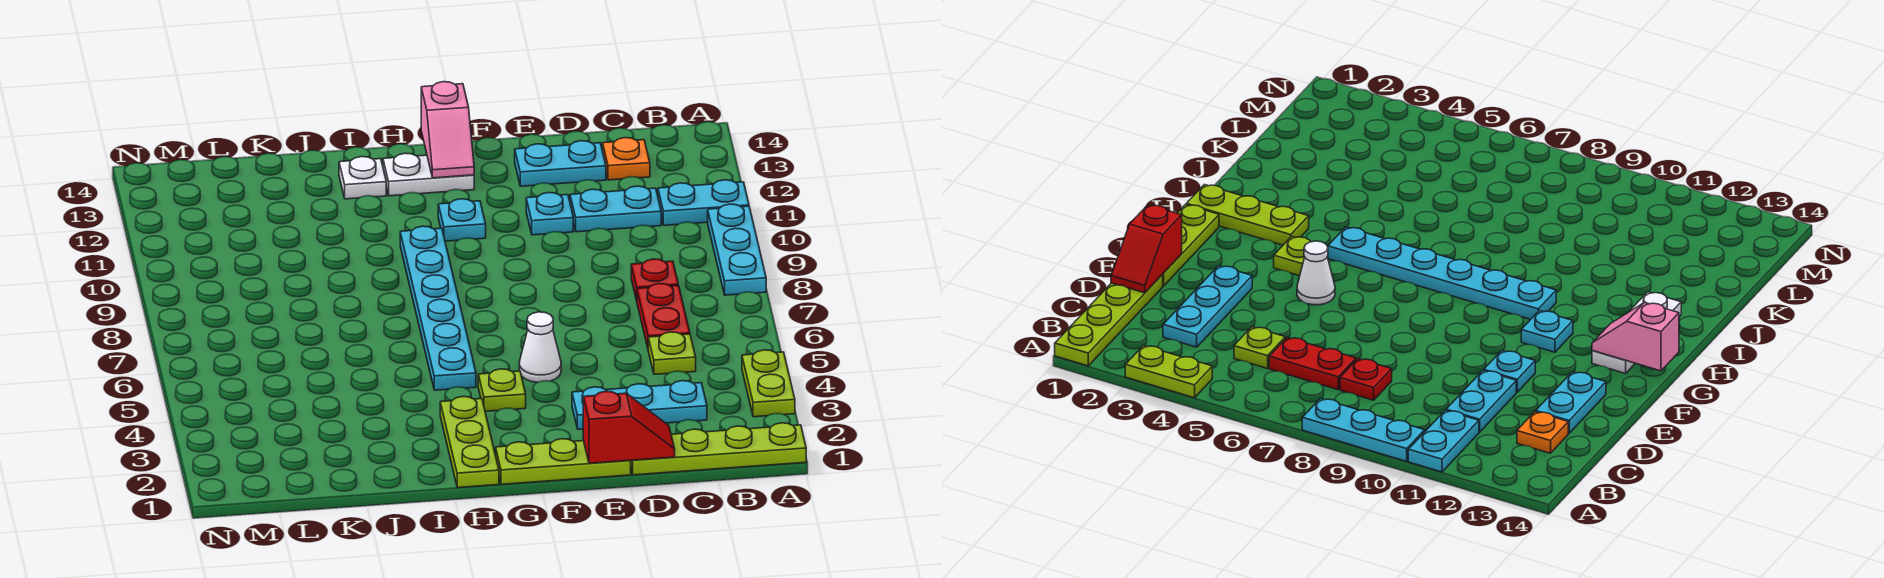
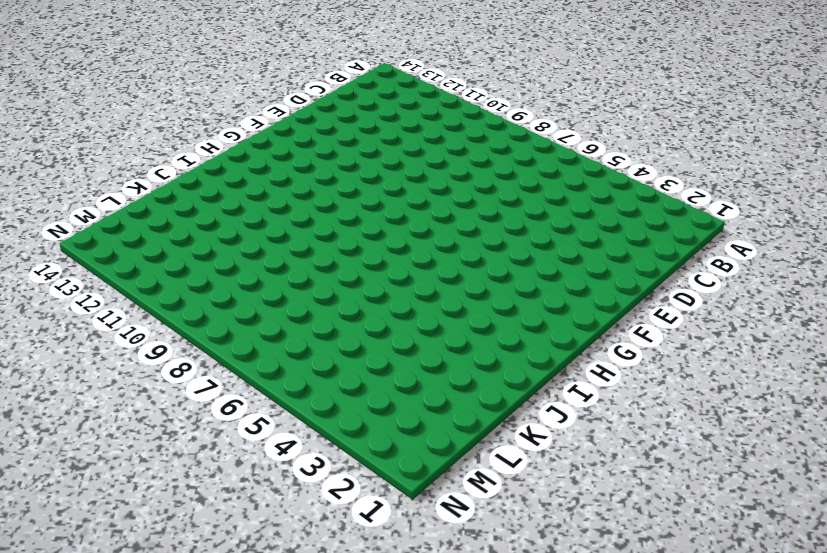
none -> lime plate A1:D1 level 1
none -> lime plate A3:A4 level 1
none -> cyan plate A8:A10 level 1

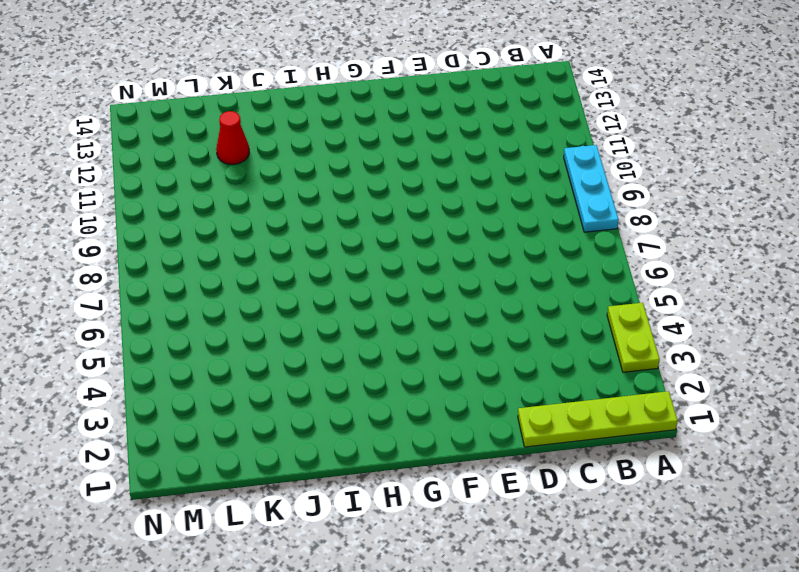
red cone K12 level 1 -> none
none -> cyan plate A11:B11 level 1
none -> cyan plate C3:E3 level 1
none -> lime plate C5 level 1

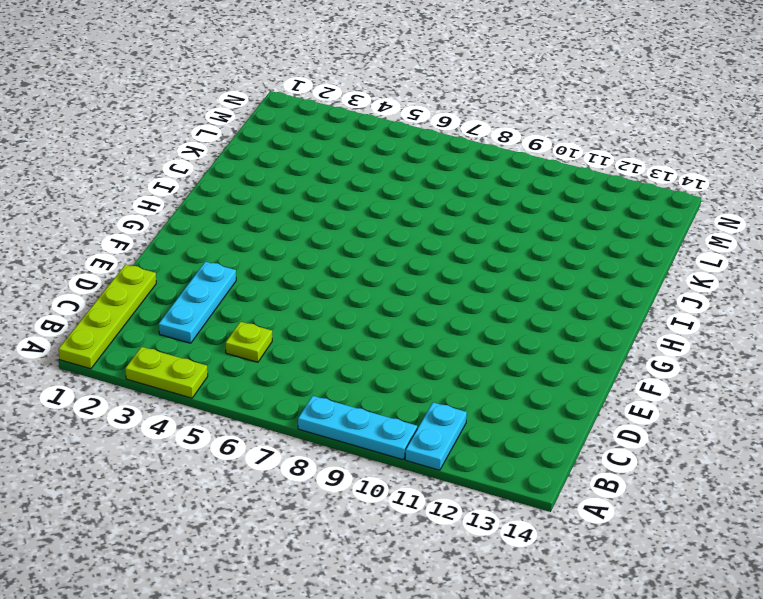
none -> red plate C6:C7 level 1
none -> red plate C8 level 1
none -> cyan plate C11:D11 level 1

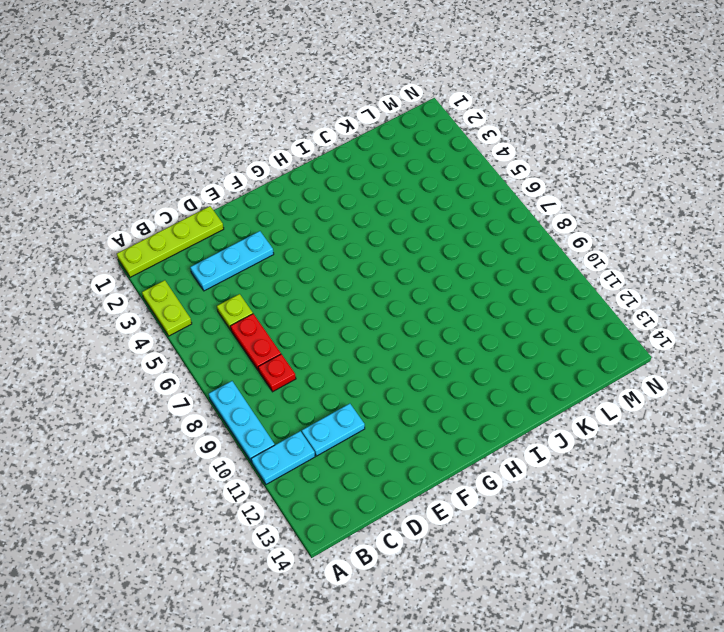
none -> orange plate C13 level 1
none -> cyan plate D13:E13 level 1
none -> lime plate E1:G1 level 1

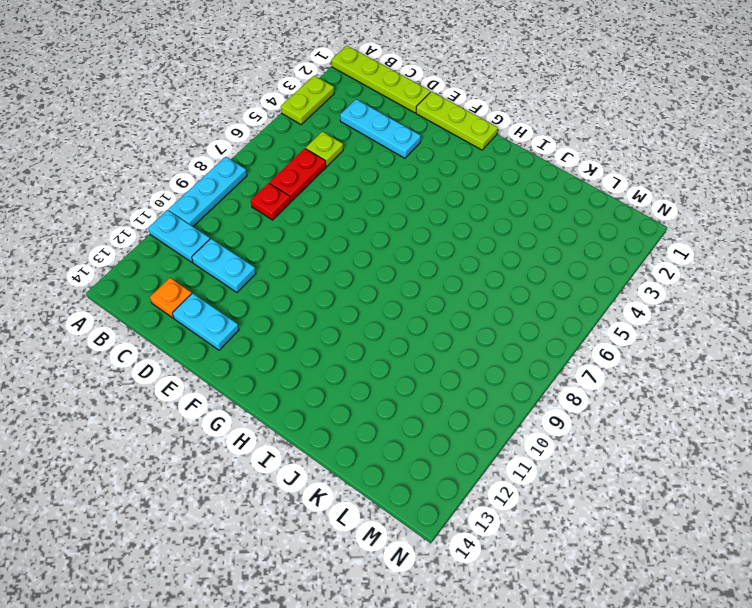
none -> cyan plate E11 level 1
none -> white cone F5 level 1
none -> lime plate G4 level 1

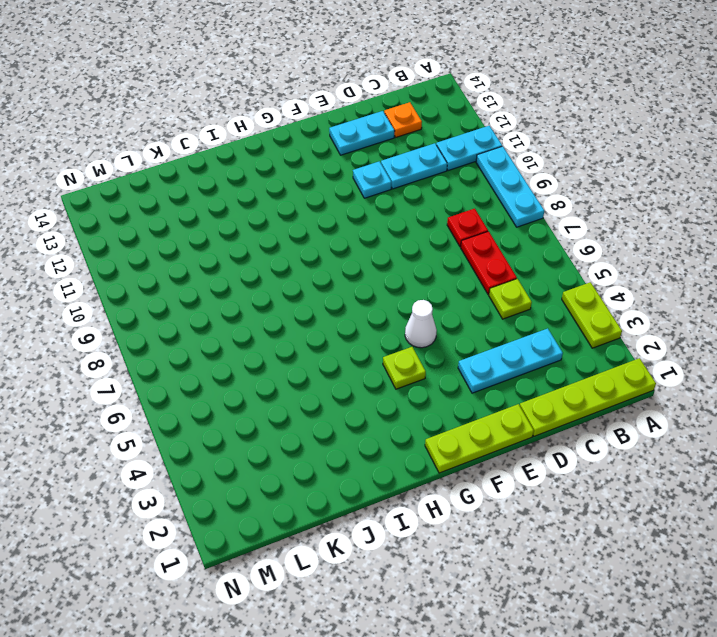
none -> cyan plate G11 level 1
none -> white plate G13:H13 level 1
none -> lime plate H1:H3 level 1

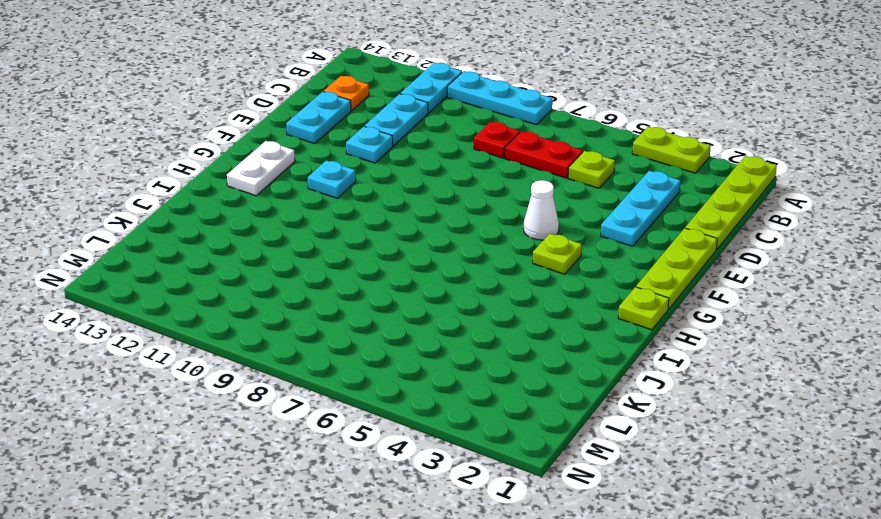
lime plate H1 level 1 -> lime plate H1:H3 level 1
none -> cyan plate H5:H10 level 1
none -> white plate I13 level 1
none -> red slope D1:E1 level 2 top E

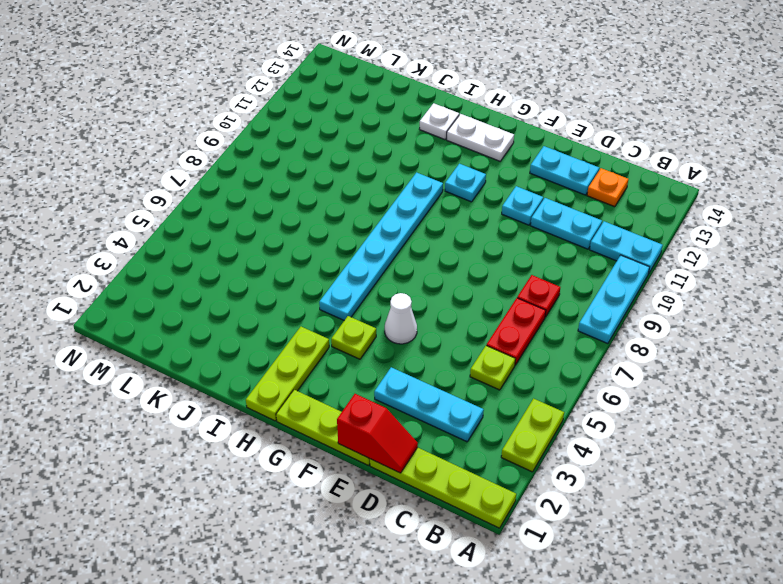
none -> pink slope G13:G14 level 2 top 14

